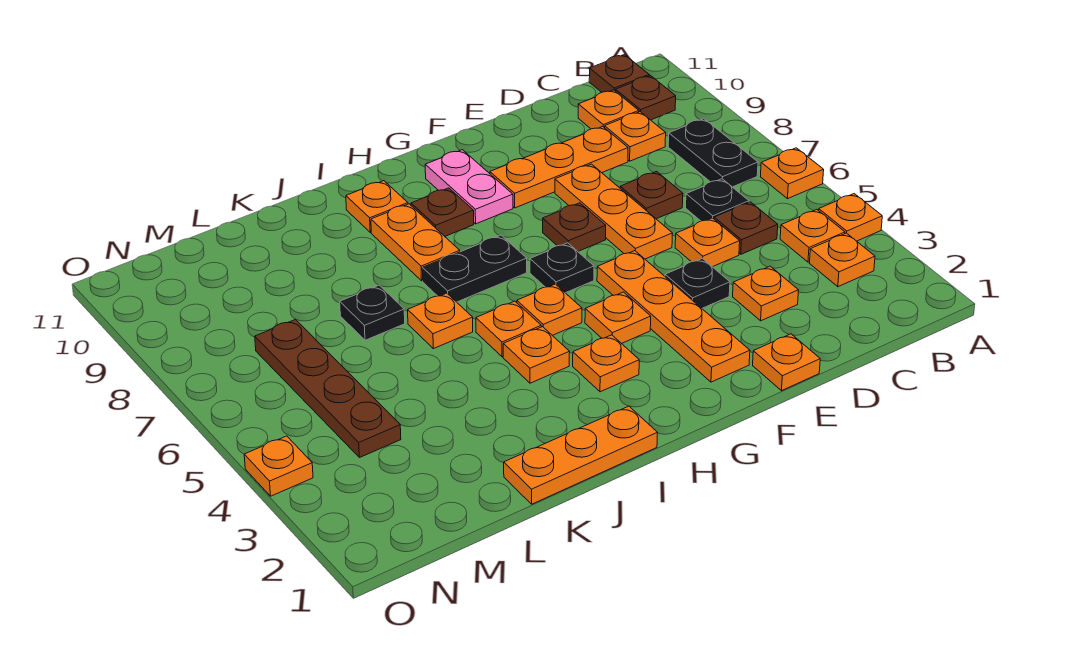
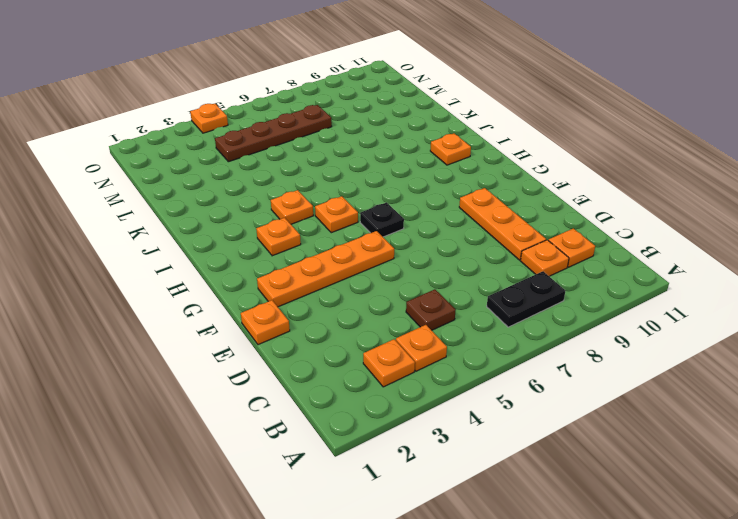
none -> orange plate A4 level 1
none -> orange plate A6 level 1
none -> brown plate B10 level 1
none -> brown plate B11 level 1

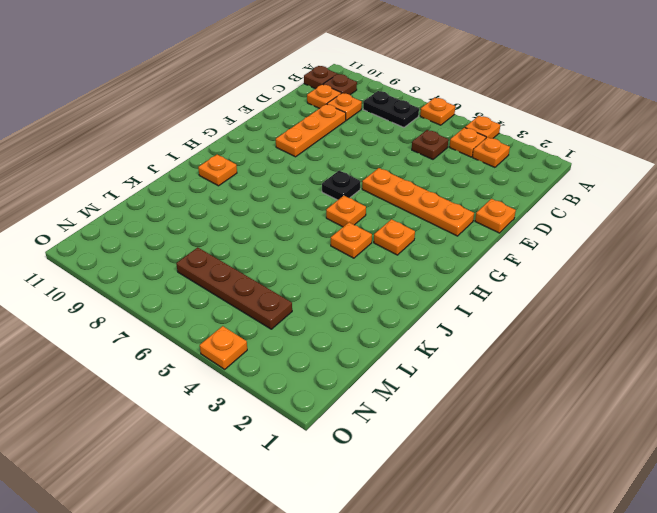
none -> black plate C6 level 1
none -> orange plate D3 level 1
none -> orange plate D5 level 1
none -> brown plate D7 level 1

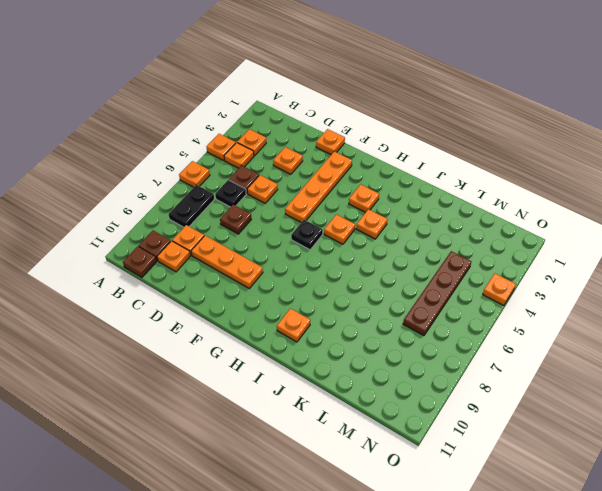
none -> black plate E4 level 1
none -> orange plate E6:E8 level 1
none -> brown plate F7 level 1
none -> orange plate G4 level 1

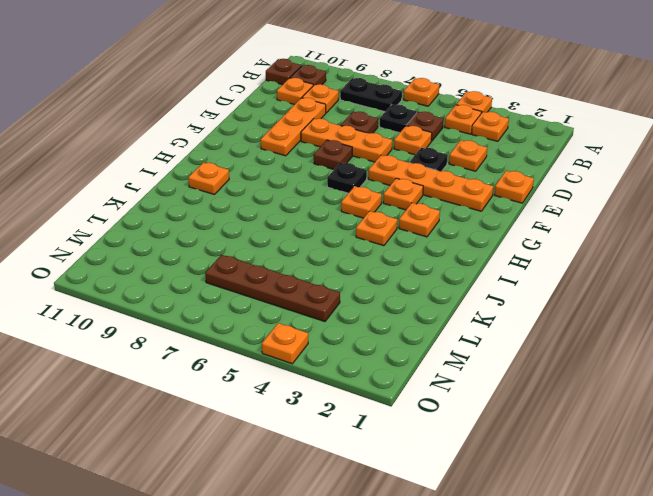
none -> pink plate G9:G10 level 1
none -> black plate H7:I7 level 1
none -> brown plate H9 level 1
none -> orange plate I1:K1 level 1

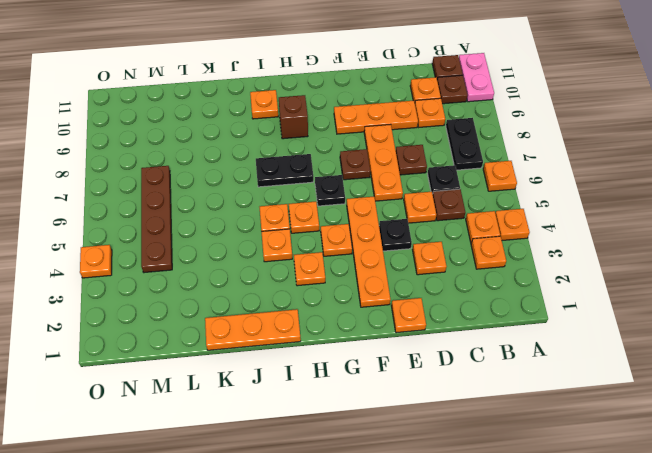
pink plate A10:A11 level 1 -> pink plate G9:G10 level 1
brown brick H9 level 1 -> brown plate H9 level 1
none -> orange plate I8:I9 level 1
none -> orange plate J6 level 1
none -> black plate K7 level 1

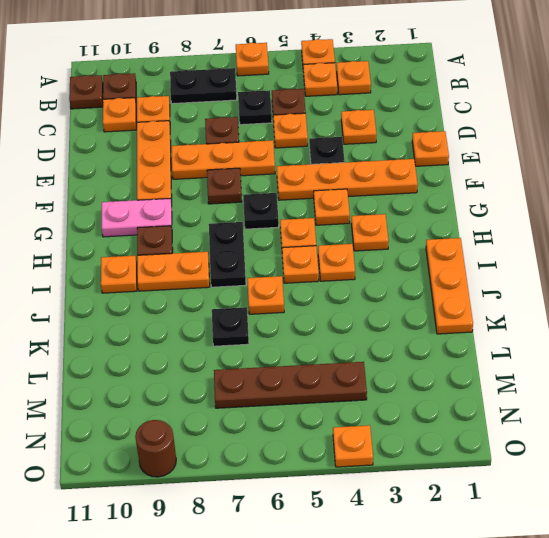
brown round brick O9 level 1 -> none

